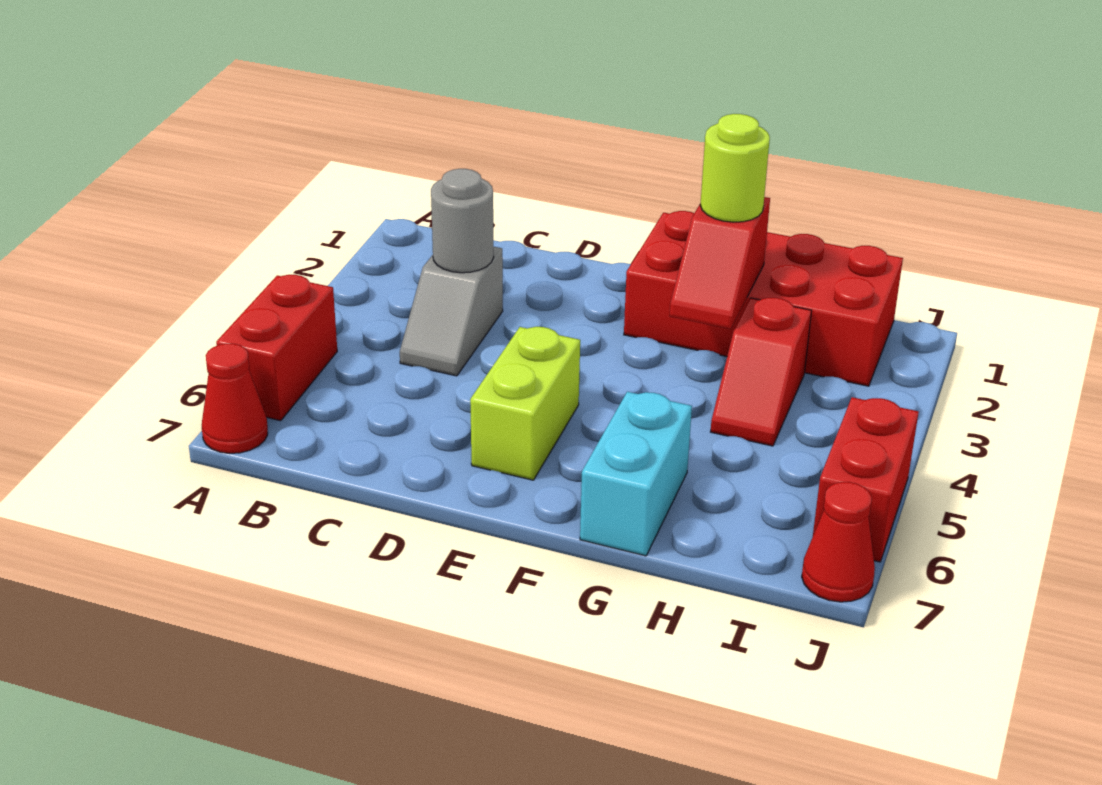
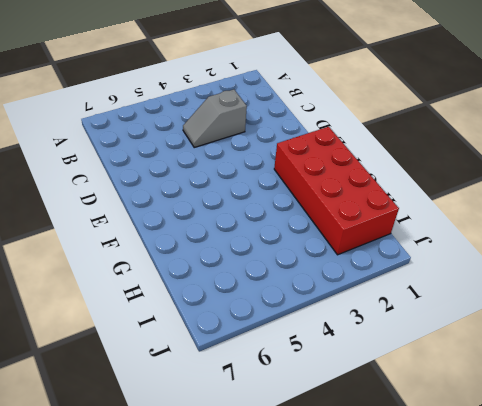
none -> red brick A5:A6 level 1
none -> red cone A7 level 1
none -> lime brick E5:E6 level 1

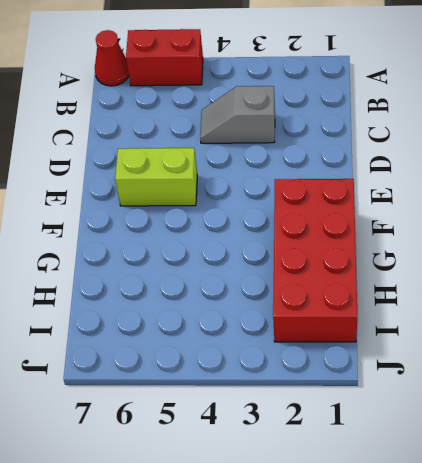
none -> cyan brick G6:G7 level 1
none -> red slope H3:H4 level 1 top 3
none -> red brick J5:J6 level 1

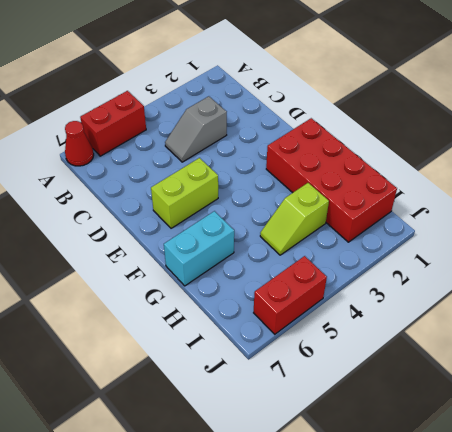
lime slope H3:H4 level 1 top 3 -> red slope H3:H4 level 1 top 3
none -> red cone J7 level 1
none -> grey round brick C3 level 2
none -> red slope G2:G3 level 2 top 2

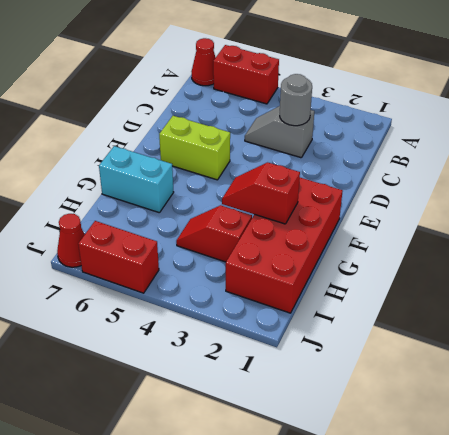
none -> lime round brick G2 level 3

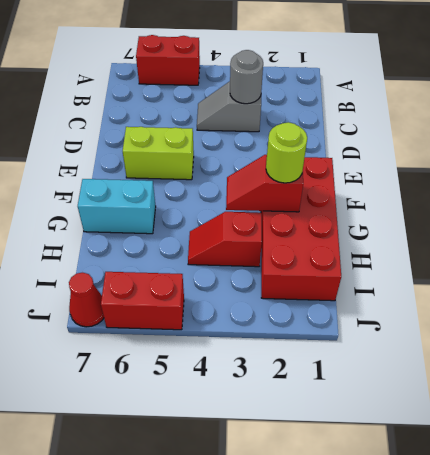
none -> red cone A7 level 1

